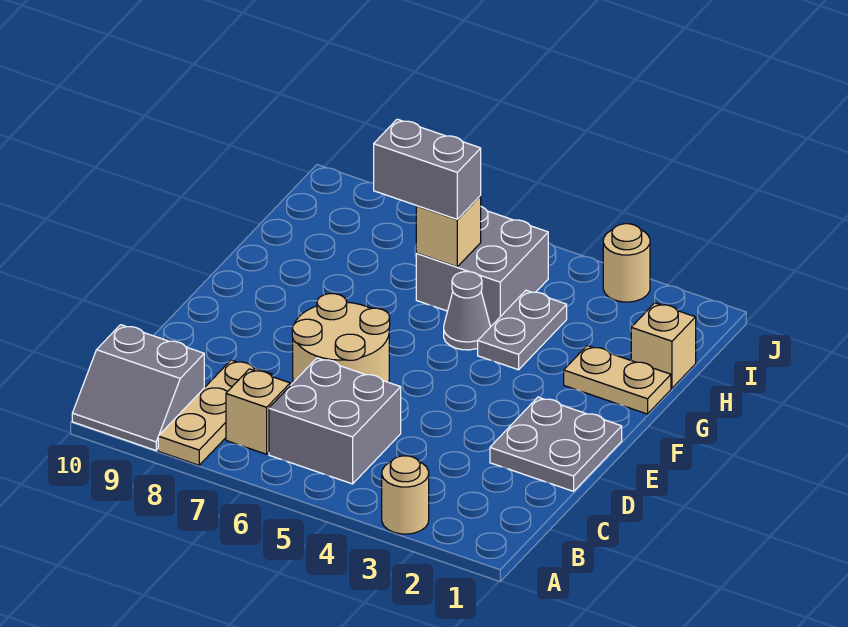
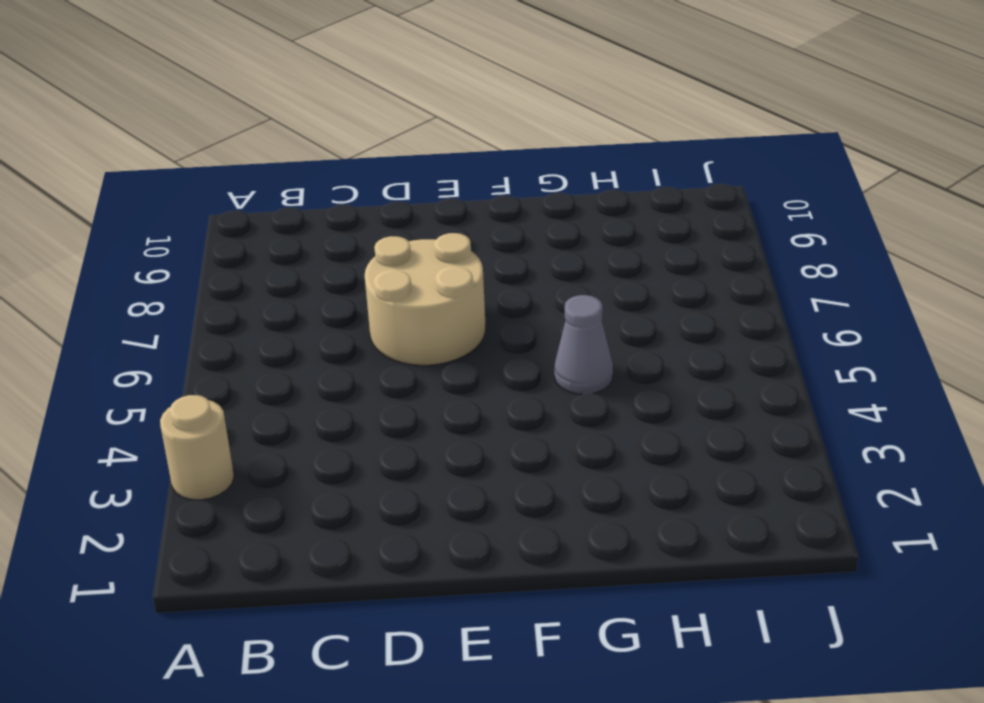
none -> tan plate A8:C8 level 1
none -> grey slope A9:B10 level 1 top B
none -> grey brick B5:C6 level 1

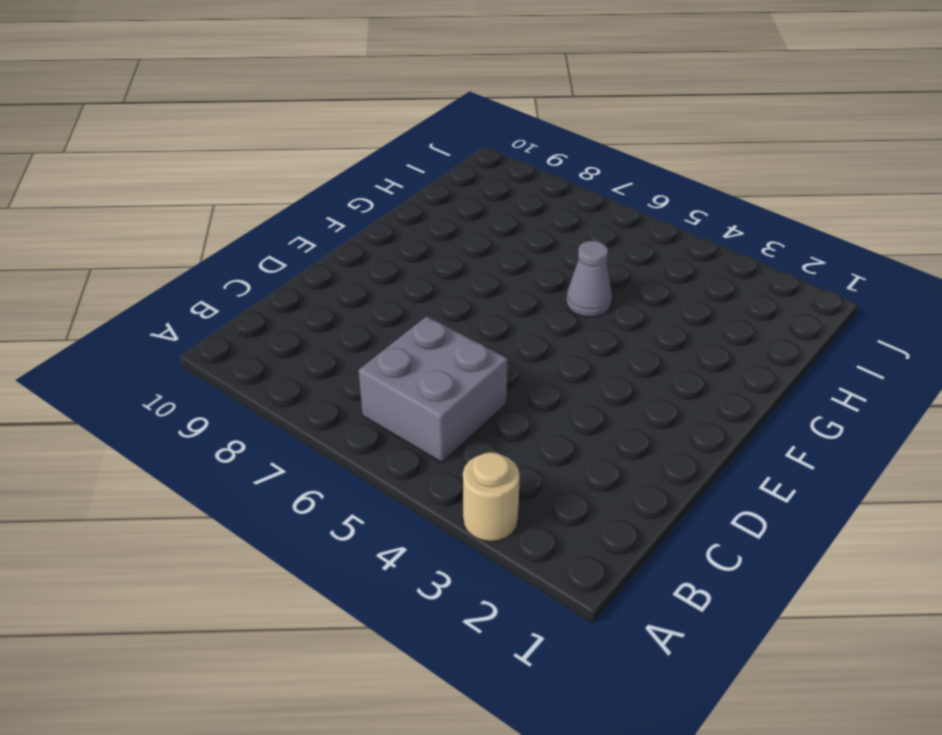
none -> tan plate A8:C8 level 1
none -> grey slope A9:B10 level 1 top B
none -> tan brick B7 level 1

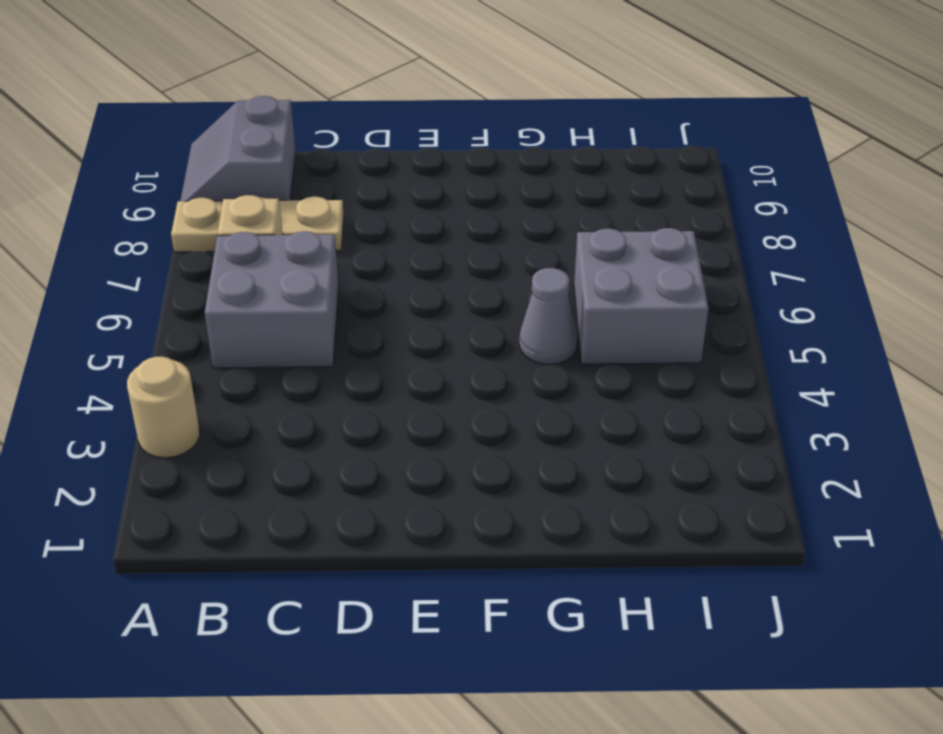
none -> grey plate D1:E2 level 1
none -> tan round brick D6:E7 level 1
none -> tan plate G1:G2 level 1

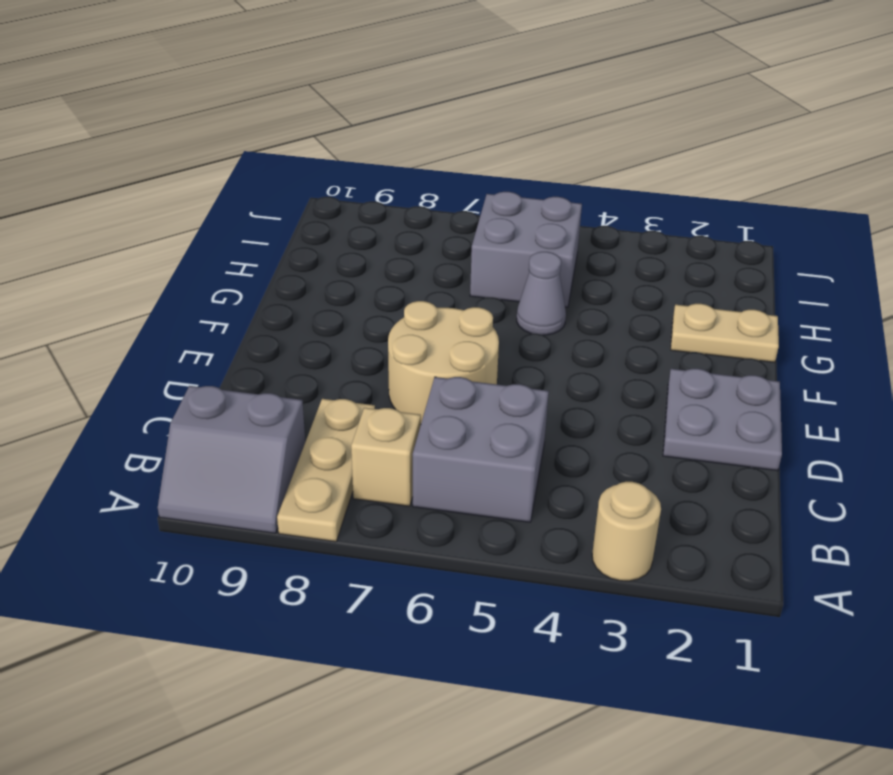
none -> grey plate G4:H4 level 1
none -> tan brick H1 level 1
none -> tan round brick J3 level 1

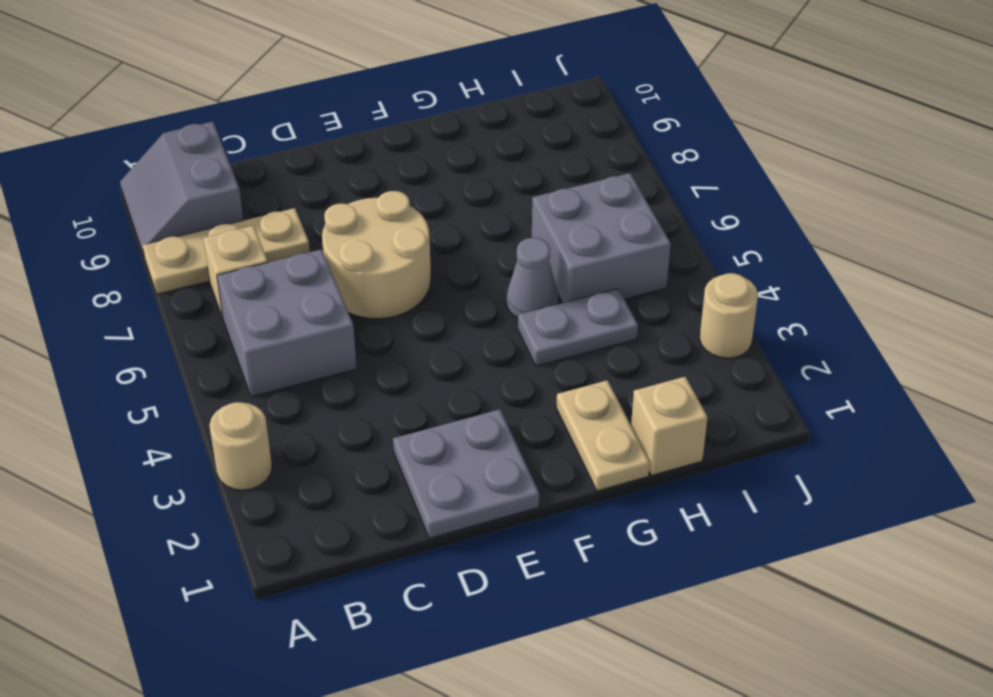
none -> tan brick H6 level 2
none -> grey brick H6:H7 level 3

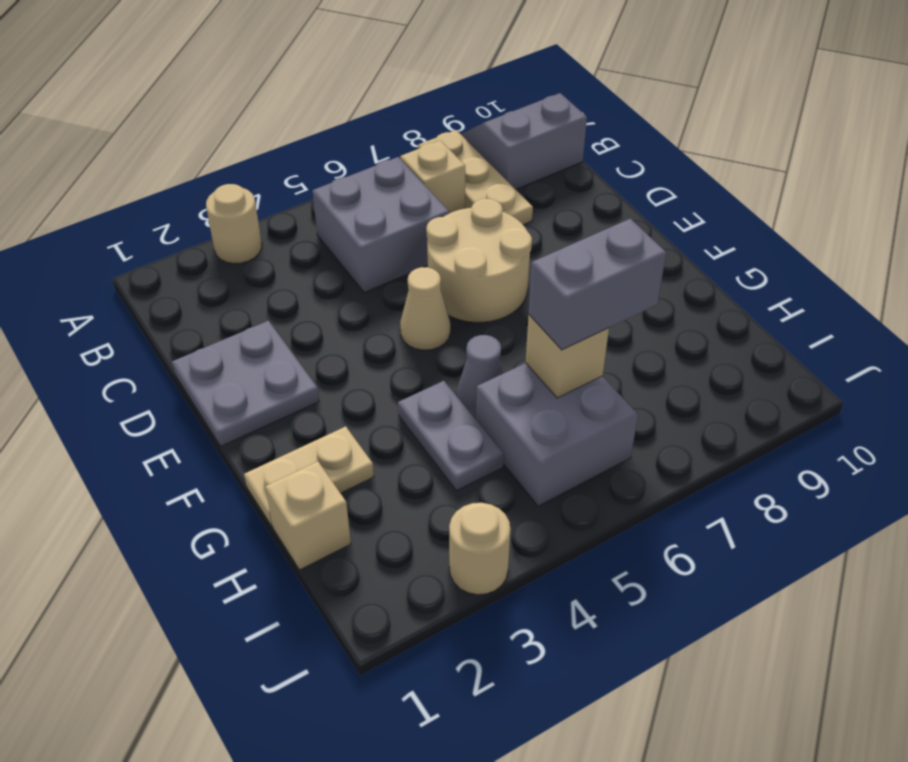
tan cone E5 level 1 -> none

